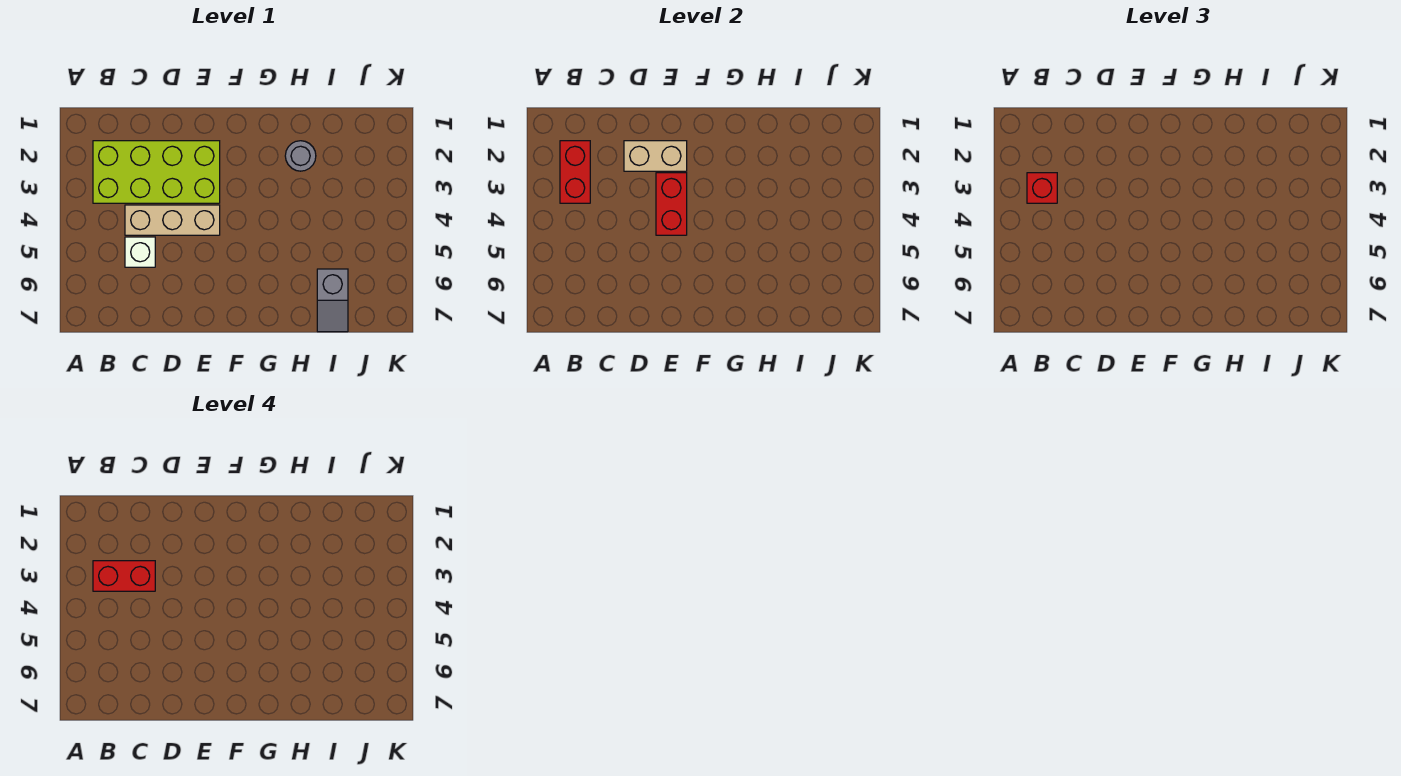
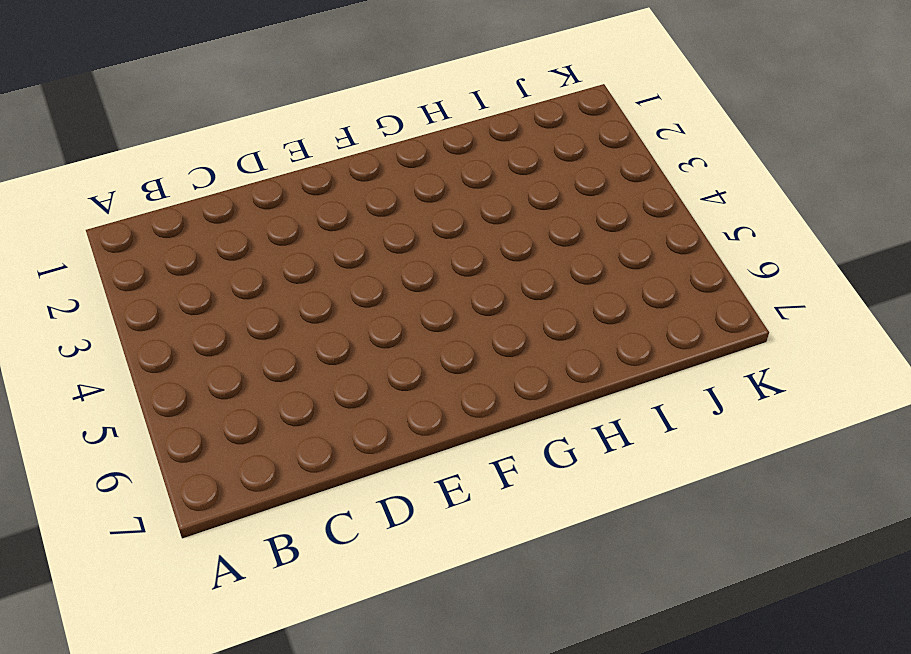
none -> lime brick B2:E3 level 1
none -> tan brick C4:E4 level 1

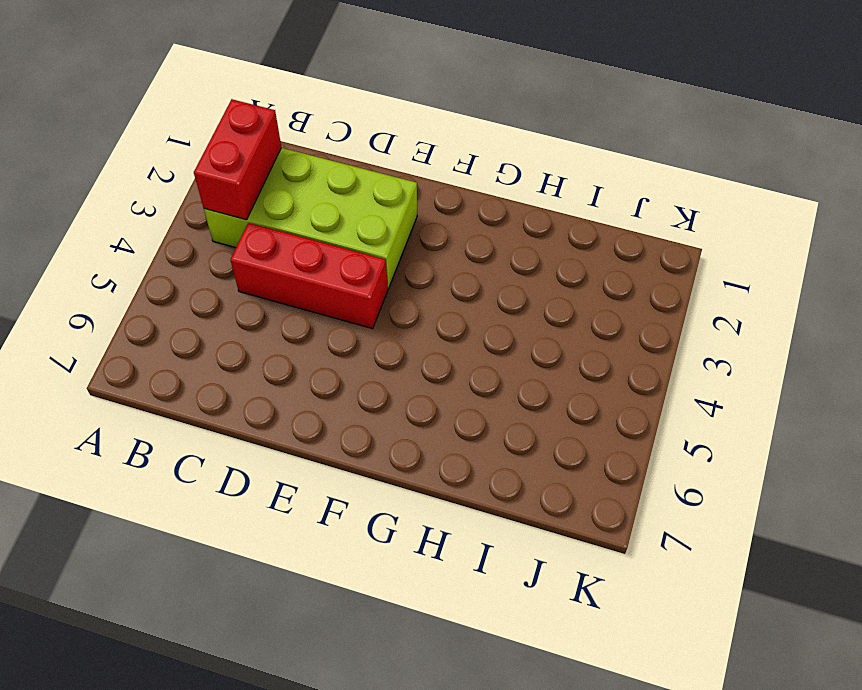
red brick C4:E4 level 1 -> tan brick C4:E4 level 1
none -> white brick C5 level 1
none -> grey round brick H2 level 1

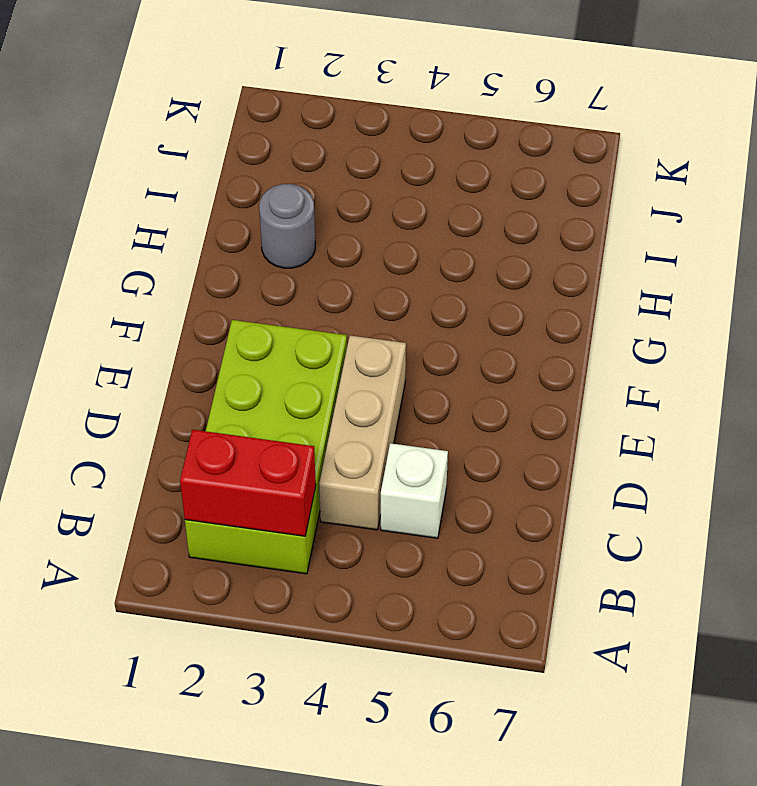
none -> grey slope I6:I7 level 1 top 6
none -> tan brick D2:E2 level 2

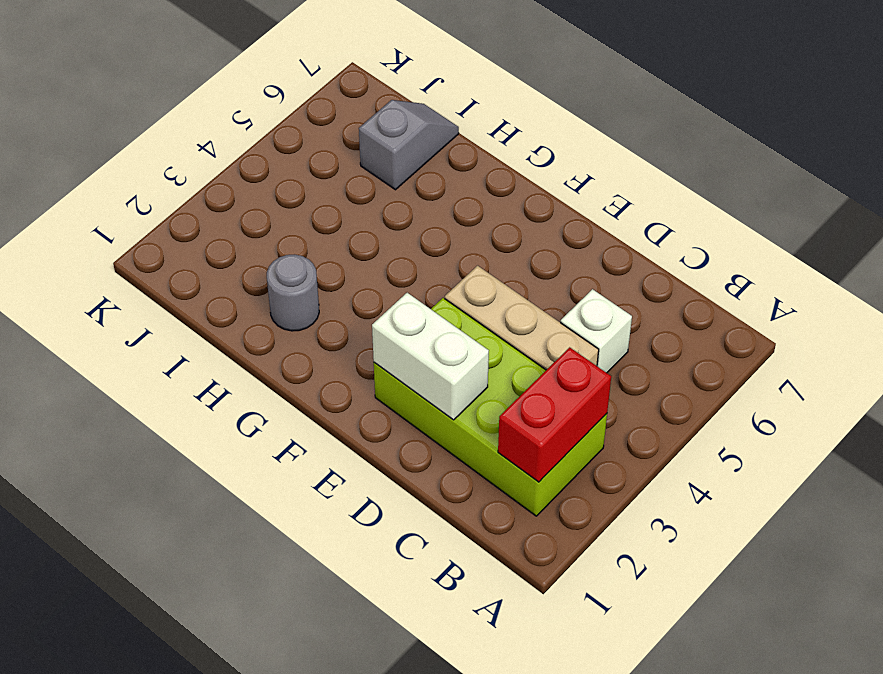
white brick D2:E2 level 2 -> tan brick D2:E2 level 2
none -> red brick E3:E4 level 2
none -> red brick B3 level 3

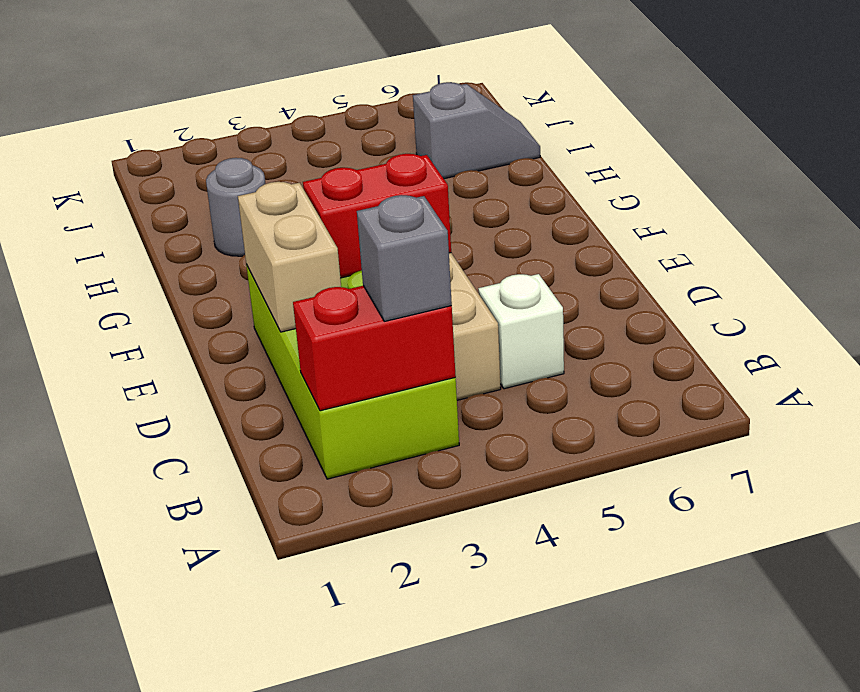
grey brick B3 level 3 -> red brick B3 level 3
none -> red brick B3:C3 level 4

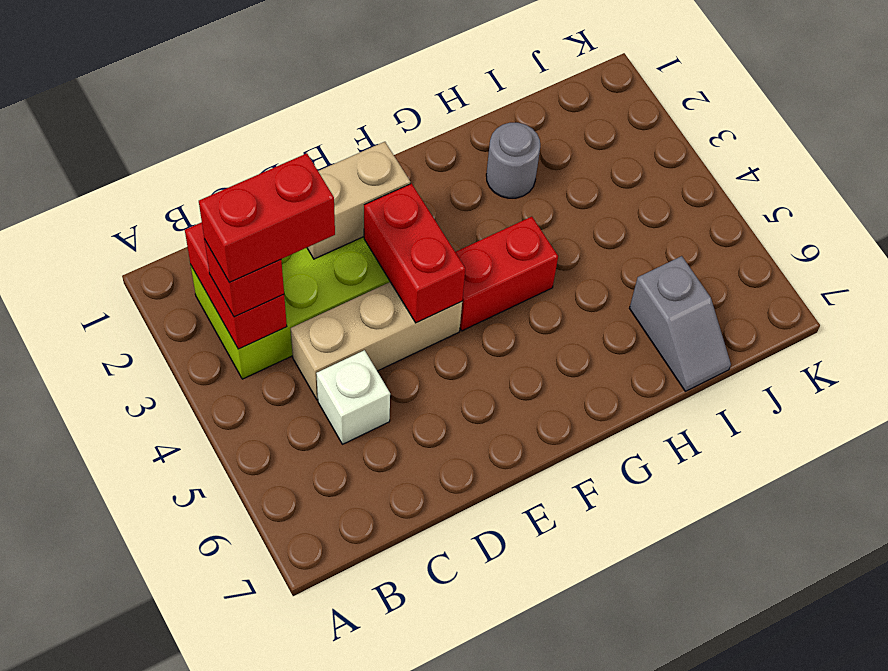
red brick F4:G4 level 1 -> none

